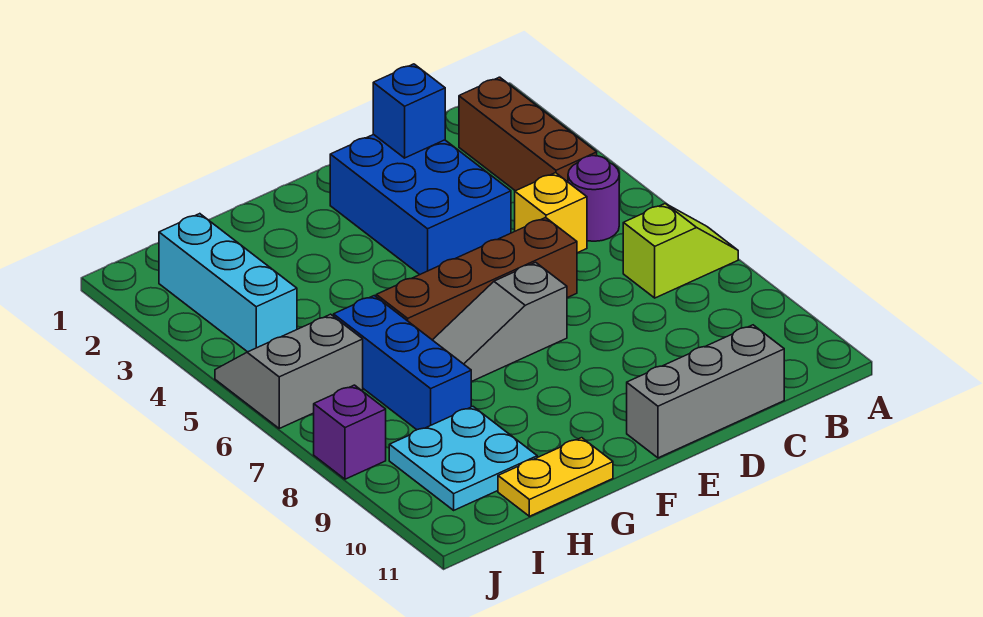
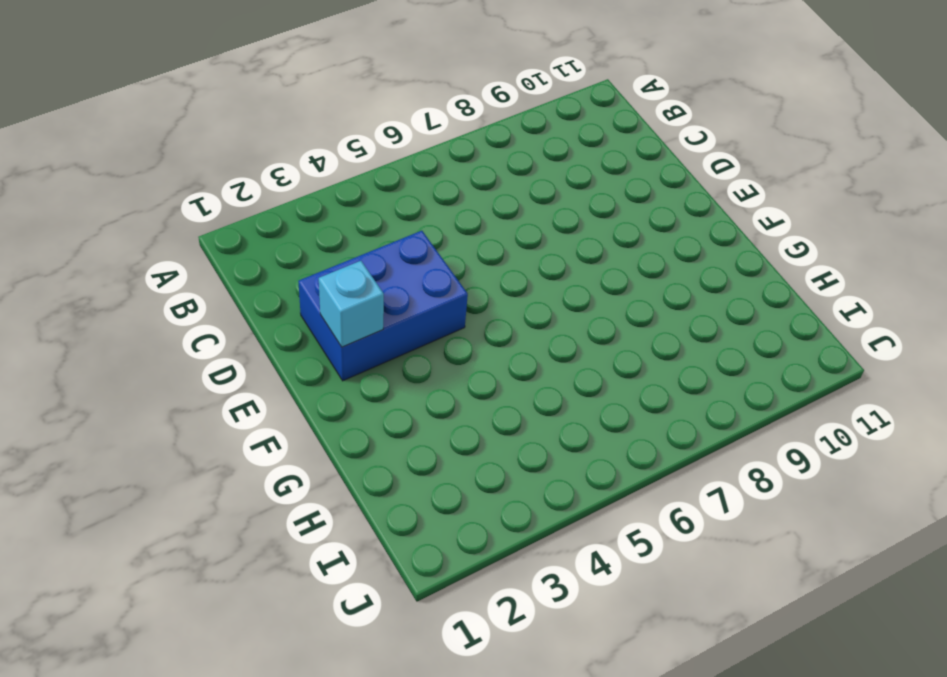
cyan brick E2 level 2 -> none
none -> lime slope A7:B7 level 1 top B
none -> brown brick B2:B4 level 1
none -> purple round brick B5 level 1

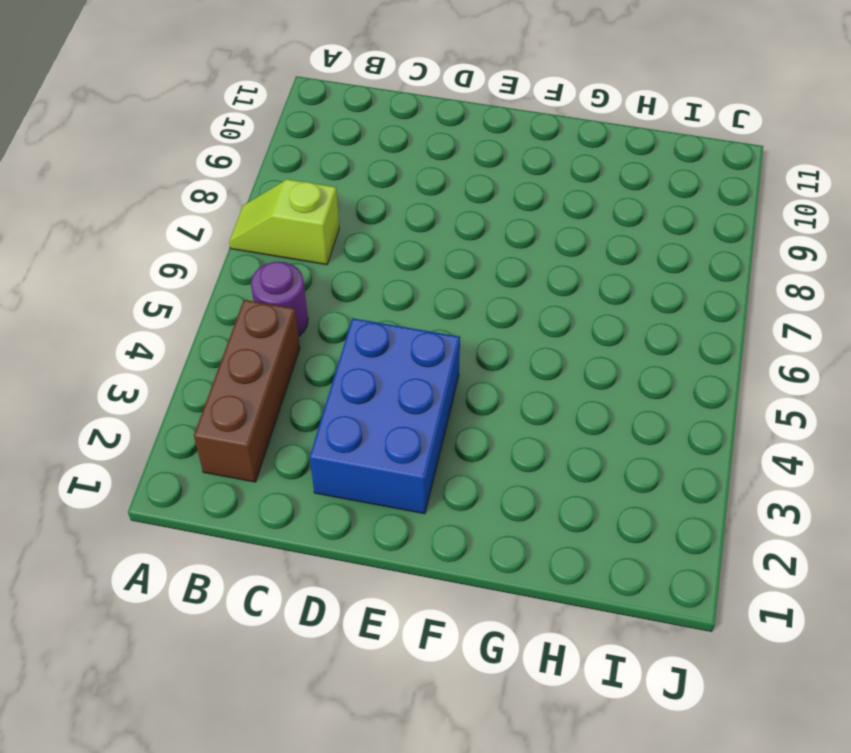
none -> yellow brick C5 level 1
none -> grey brick C11:E11 level 1
none -> brown brick D6:G6 level 1

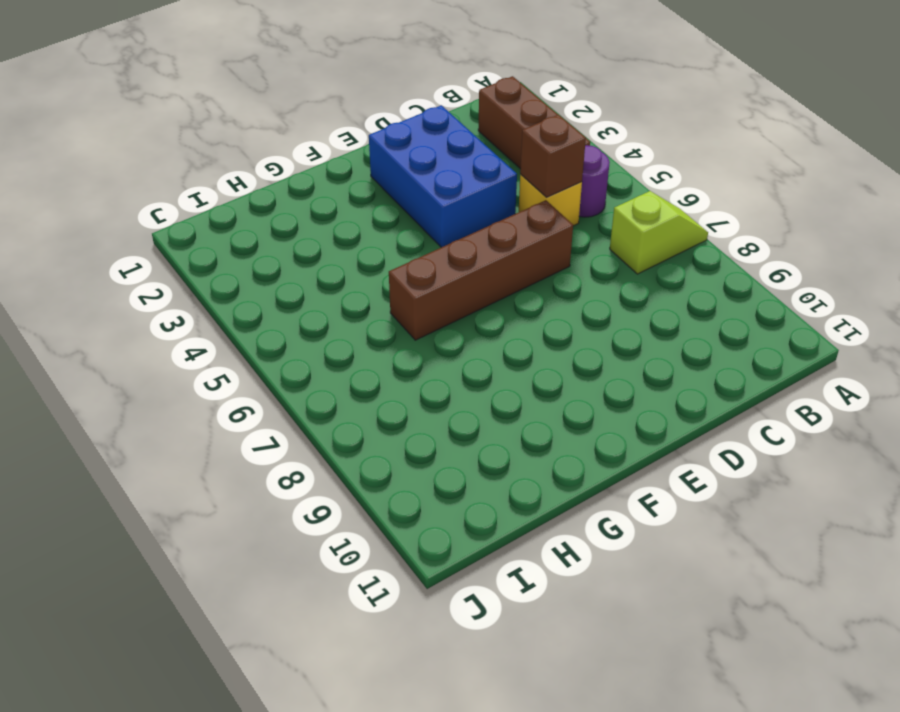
brown brick C5 level 2 -> none
none -> grey brick C11:E11 level 1
none -> grey slope E7:G7 level 1 top E
none -> yellow plate G11:H11 level 1

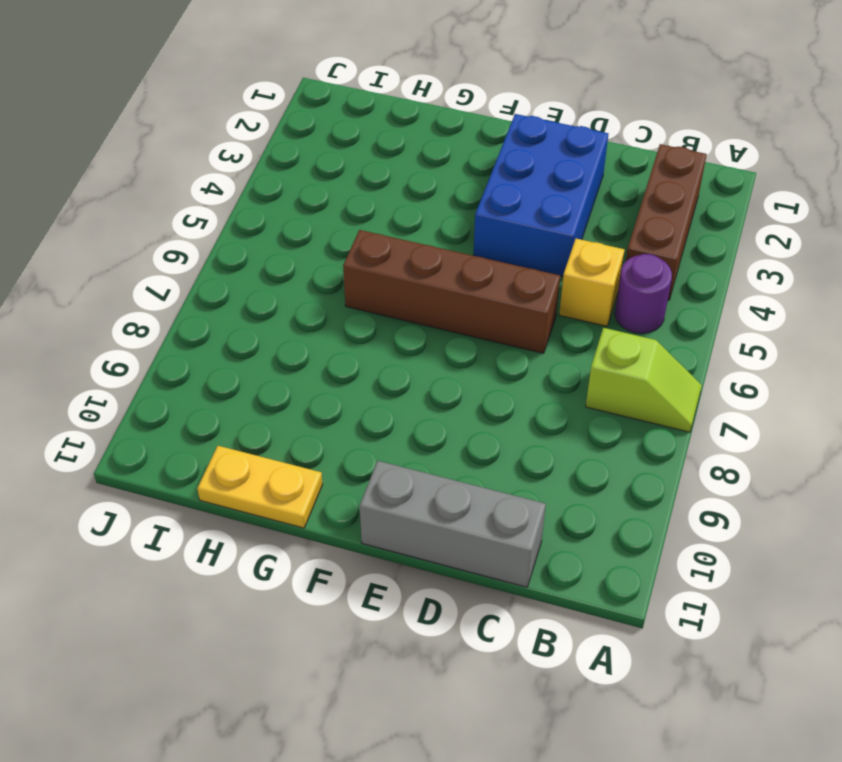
none -> grey slope E7:G7 level 1 top E
none -> blue brick H6:H8 level 1
none -> cyan plate H9:I10 level 1

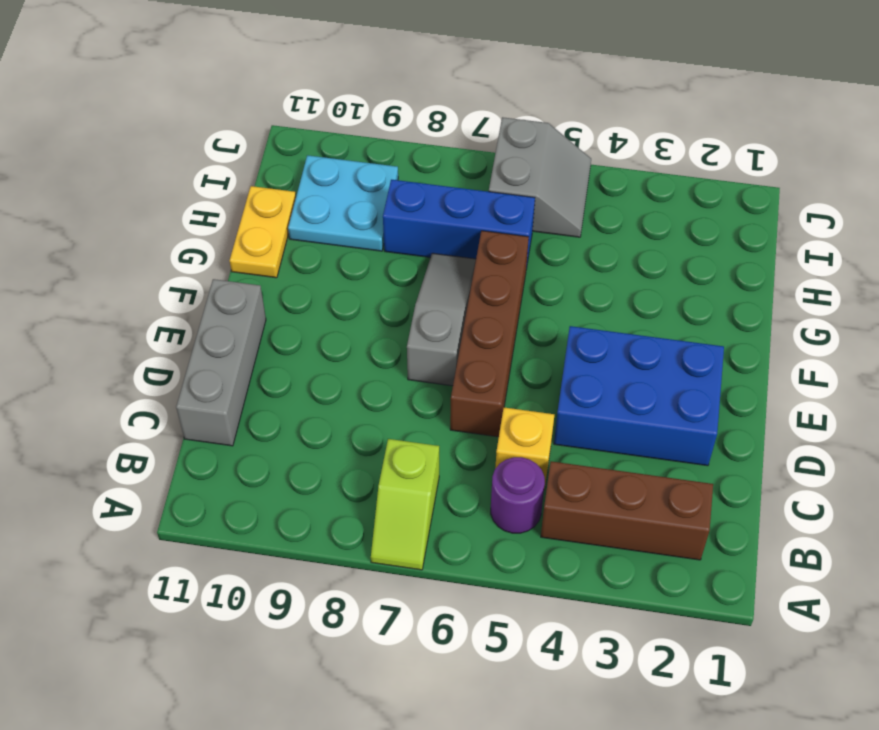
none -> cyan brick I2:I4 level 1
none -> purple brick J8 level 1
none -> blue brick D2 level 2

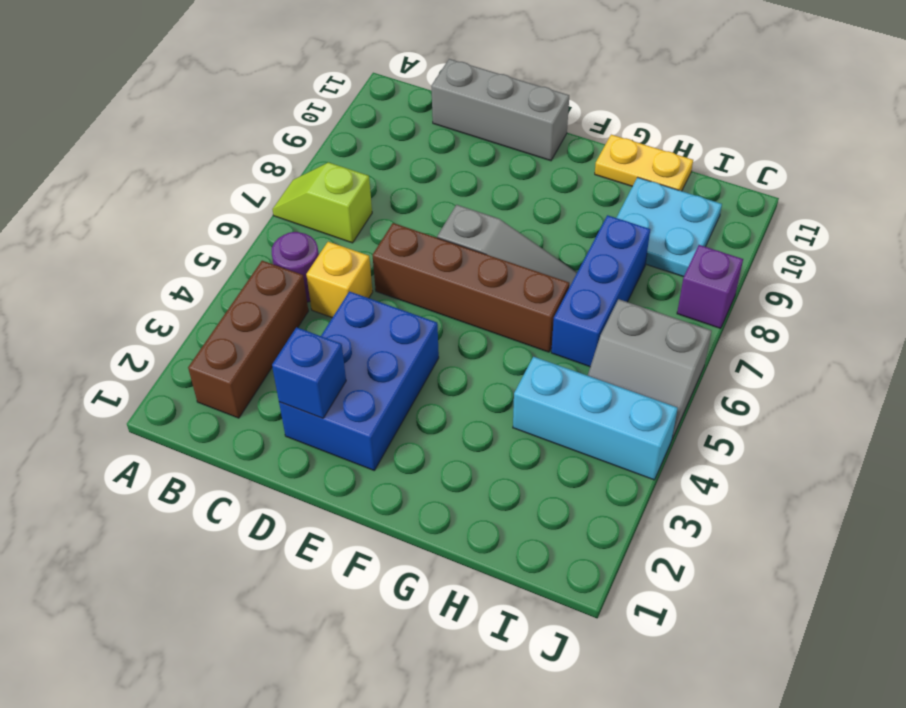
cyan brick H4:J4 level 1 -> cyan brick I2:I4 level 1

